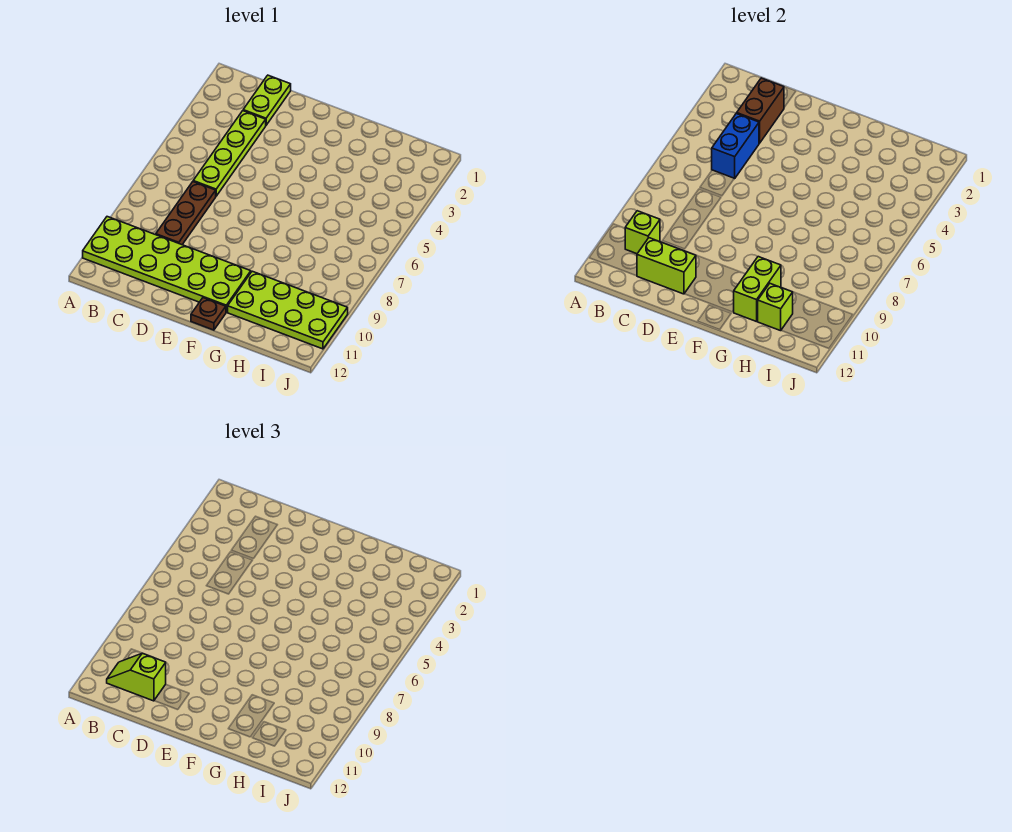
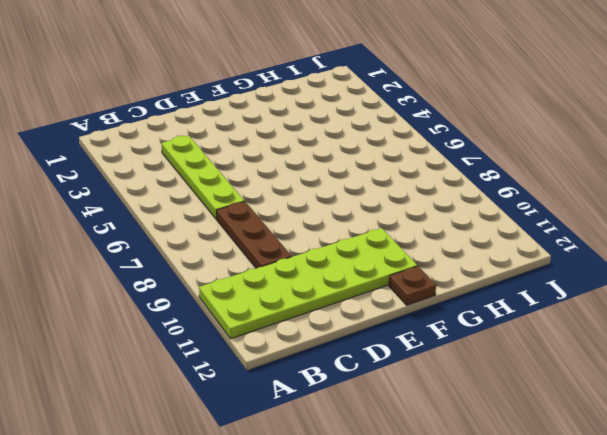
none -> lime plate C1:C2 level 1
none -> lime plate G10:J11 level 1
none -> lime brick B10 level 2

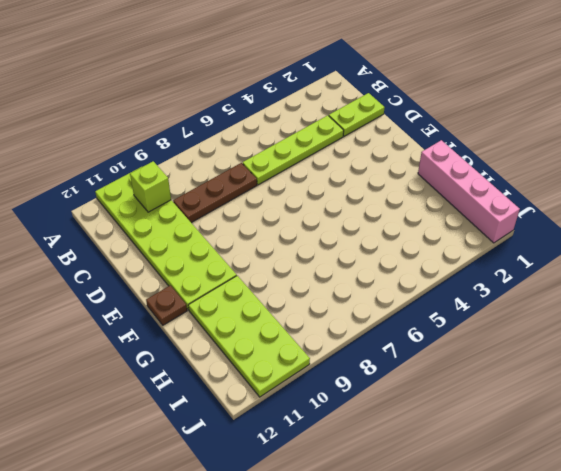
pink brick G1:J1 level 1 -> none
none -> brown brick C2:C3 level 2
none -> blue brick C4:C5 level 2
none -> lime brick C11:D11 level 2

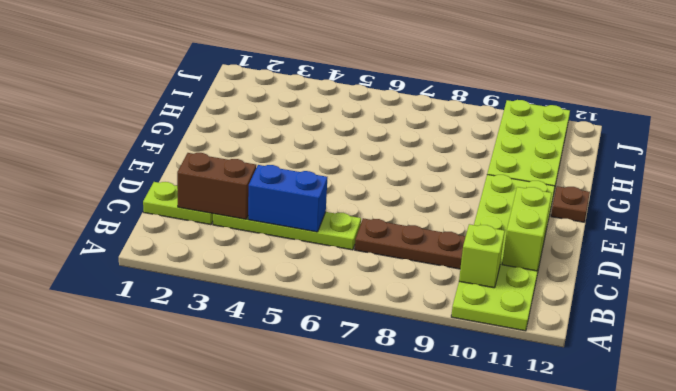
none -> lime brick G10:G11 level 2
none -> lime brick H11 level 2
none -> lime slope B11:C11 level 3 top C

